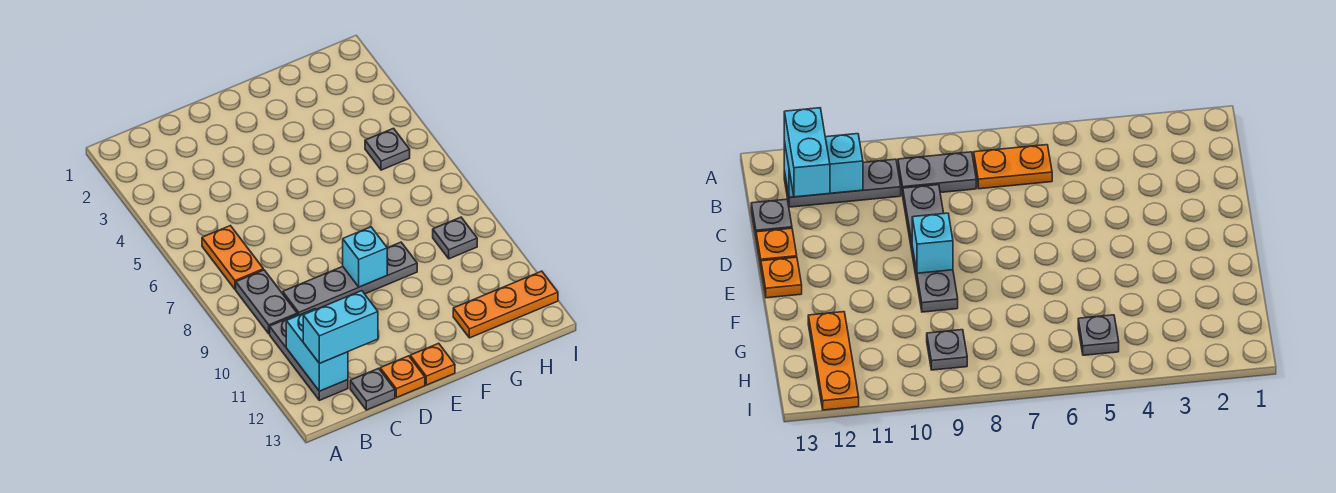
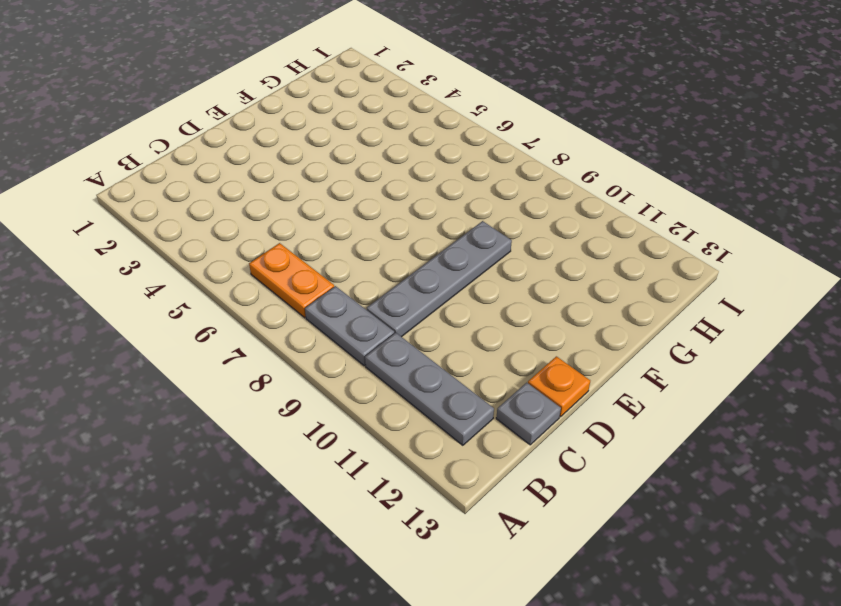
none -> orange plate E13 level 1
none -> orange plate G12:I12 level 1
none -> grey plate H5 level 1

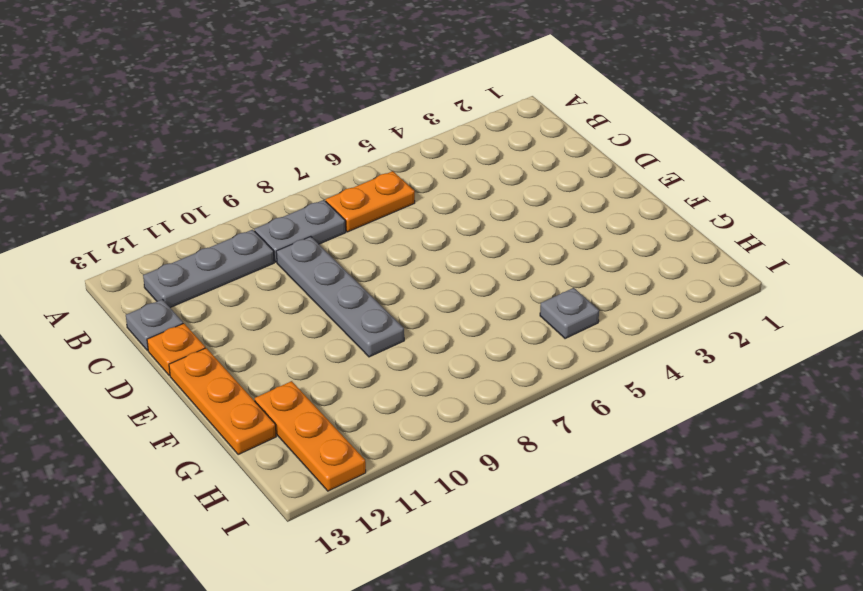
orange plate E13:G13 level 1 -> orange plate E13 level 1
none -> grey plate H9 level 1
none -> cyan brick B11:B12 level 2
none -> cyan brick E9 level 2

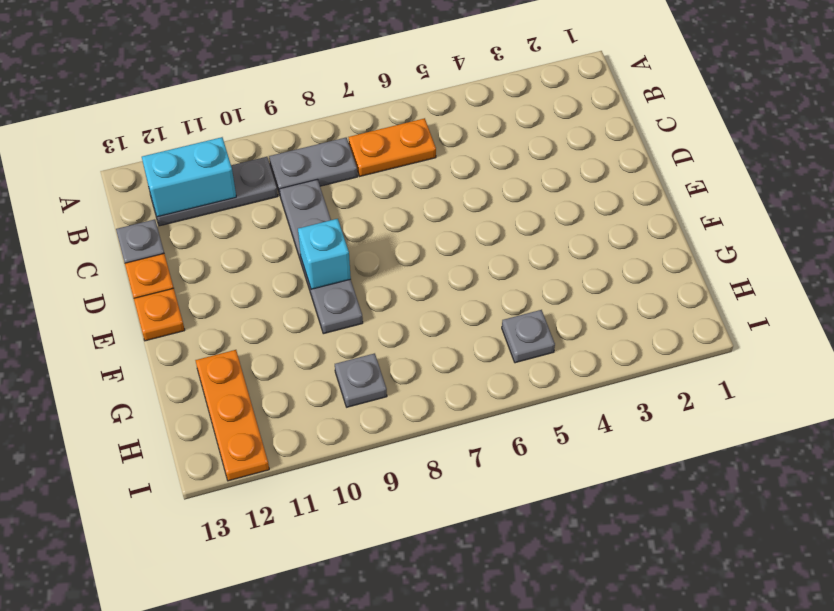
none -> cyan brick B12:C12 level 3

